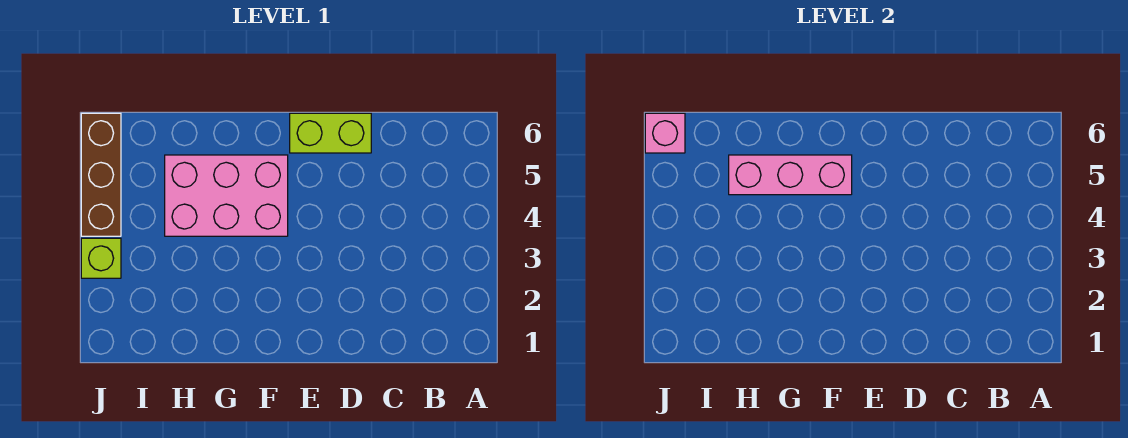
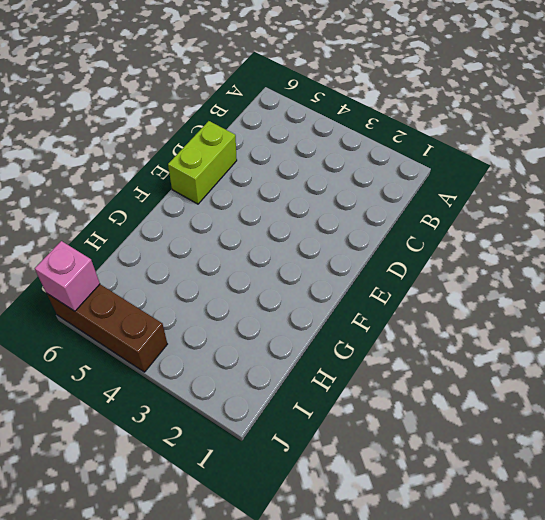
none -> pink brick F4:H5 level 1
none -> lime brick J3 level 1

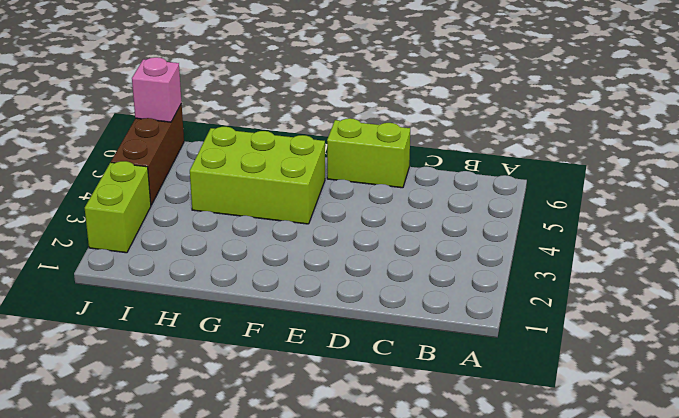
lime brick F4:H5 level 1 -> pink brick F4:H5 level 1
lime brick J2:J3 level 1 -> lime brick J3 level 1
none -> pink brick F5:H5 level 2

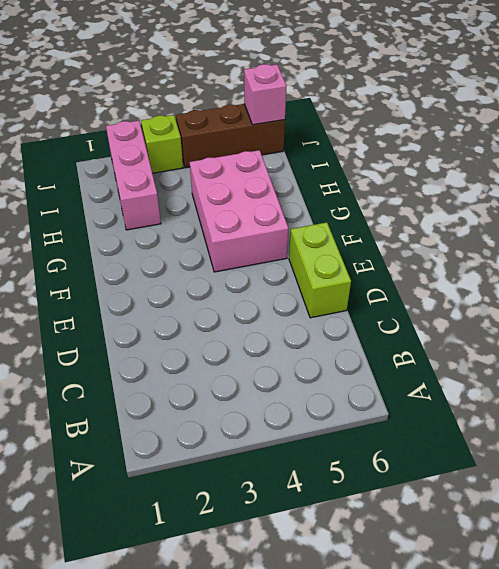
pink brick H2:J2 level 1 -> pink brick F5:H5 level 2

